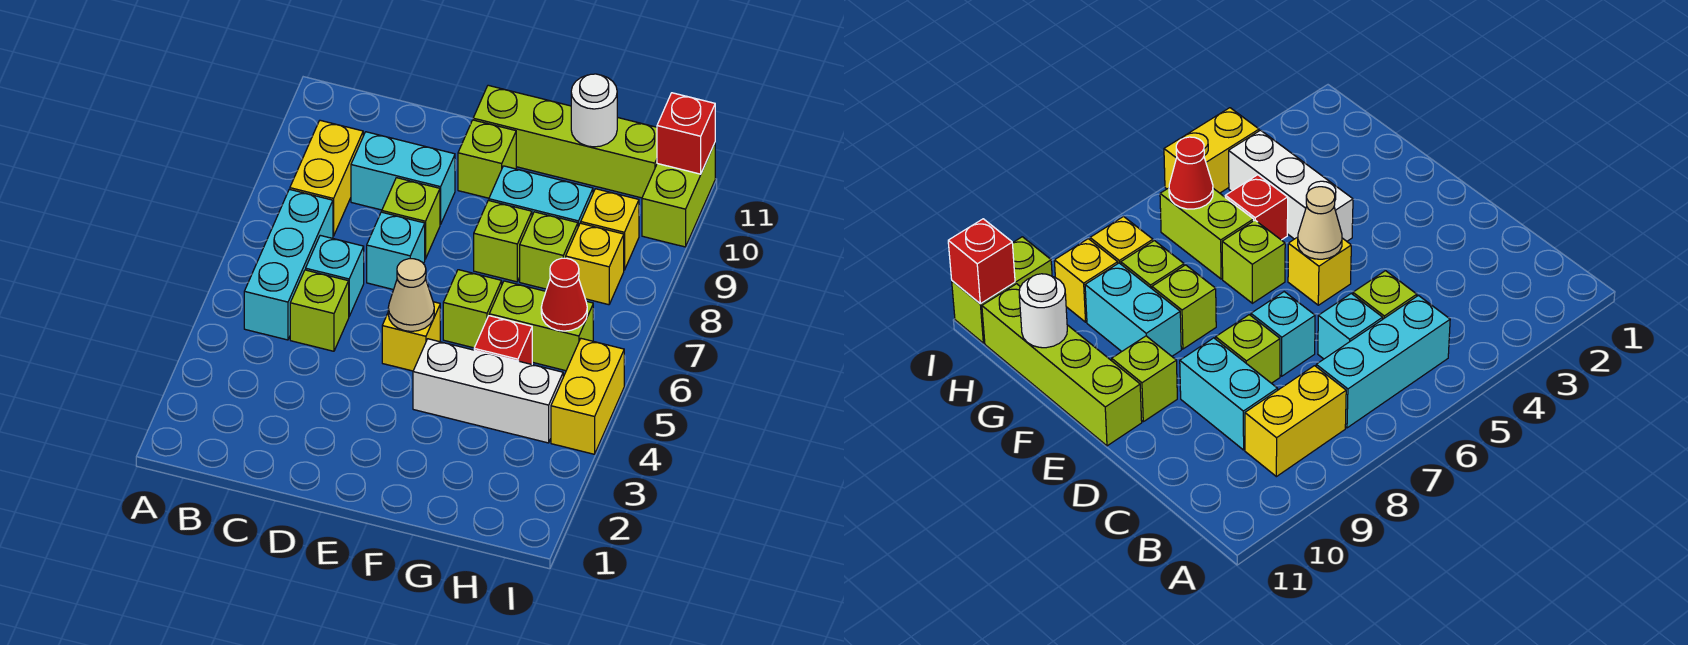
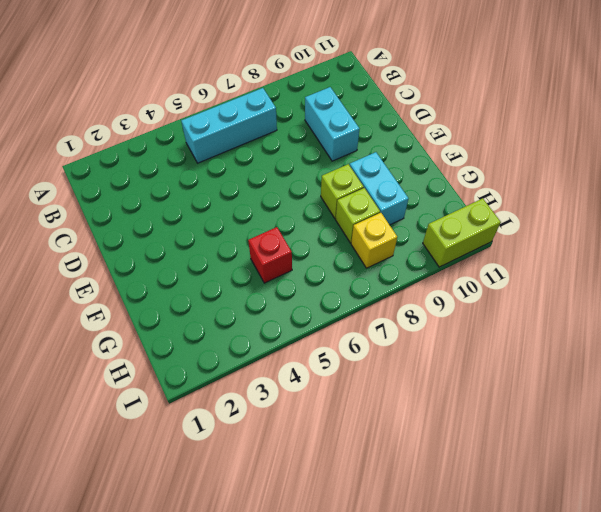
none -> yellow brick B8:B9 level 1
none -> lime brick C5 level 1
none -> cyan brick C6 level 1

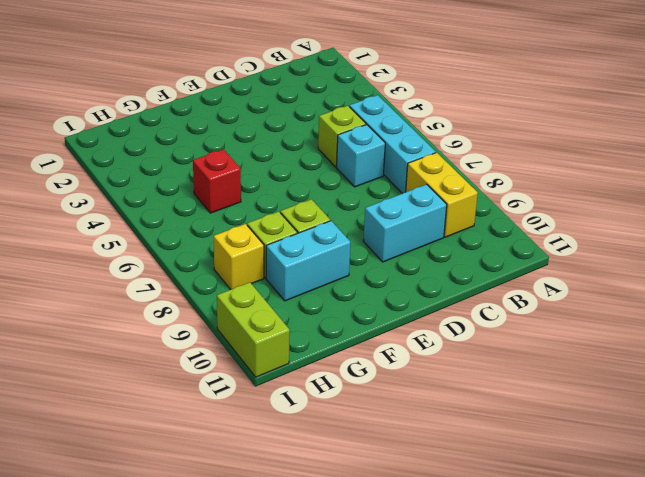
none -> cyan brick D7 level 1
none -> lime brick D8 level 1
none -> yellow brick E5 level 1

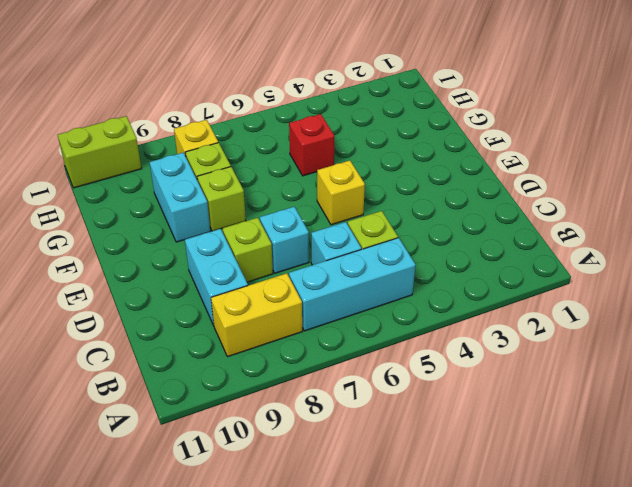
none -> lime brick E10 level 1
none -> lime brick E11:H11 level 1
none -> white brick F4:H4 level 1

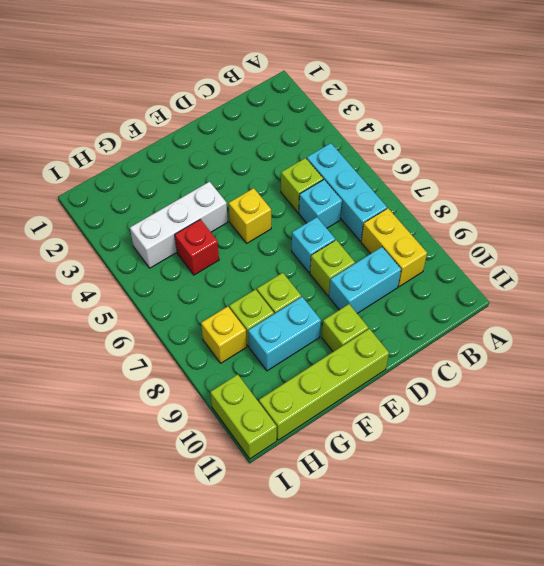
none -> lime brick F6 level 1
none -> lime brick G6:H6 level 1
none -> yellow brick H9 level 1

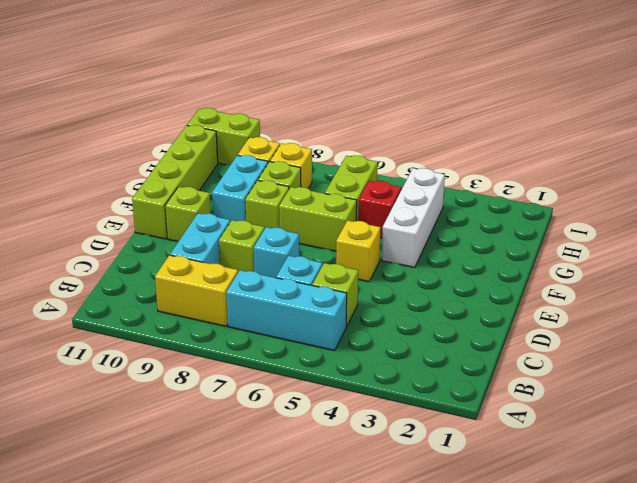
lime brick F6:F7 level 1 -> lime brick F6 level 1
none -> yellow brick I4:I5 level 1
none -> tan cone E5 level 2
none -> white round brick G11 level 2

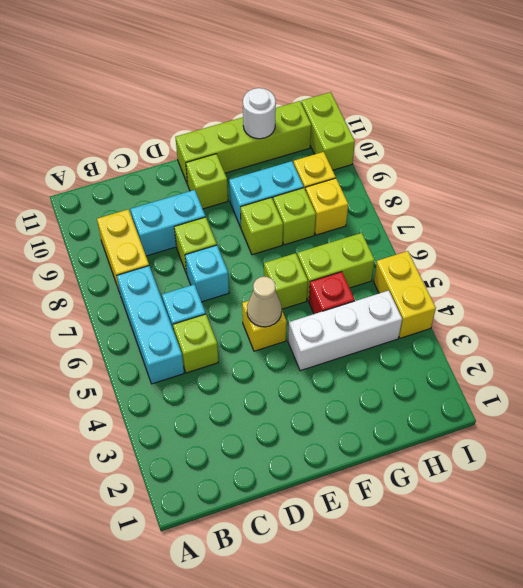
none -> red cone H6 level 2
none -> red brick I11 level 2

